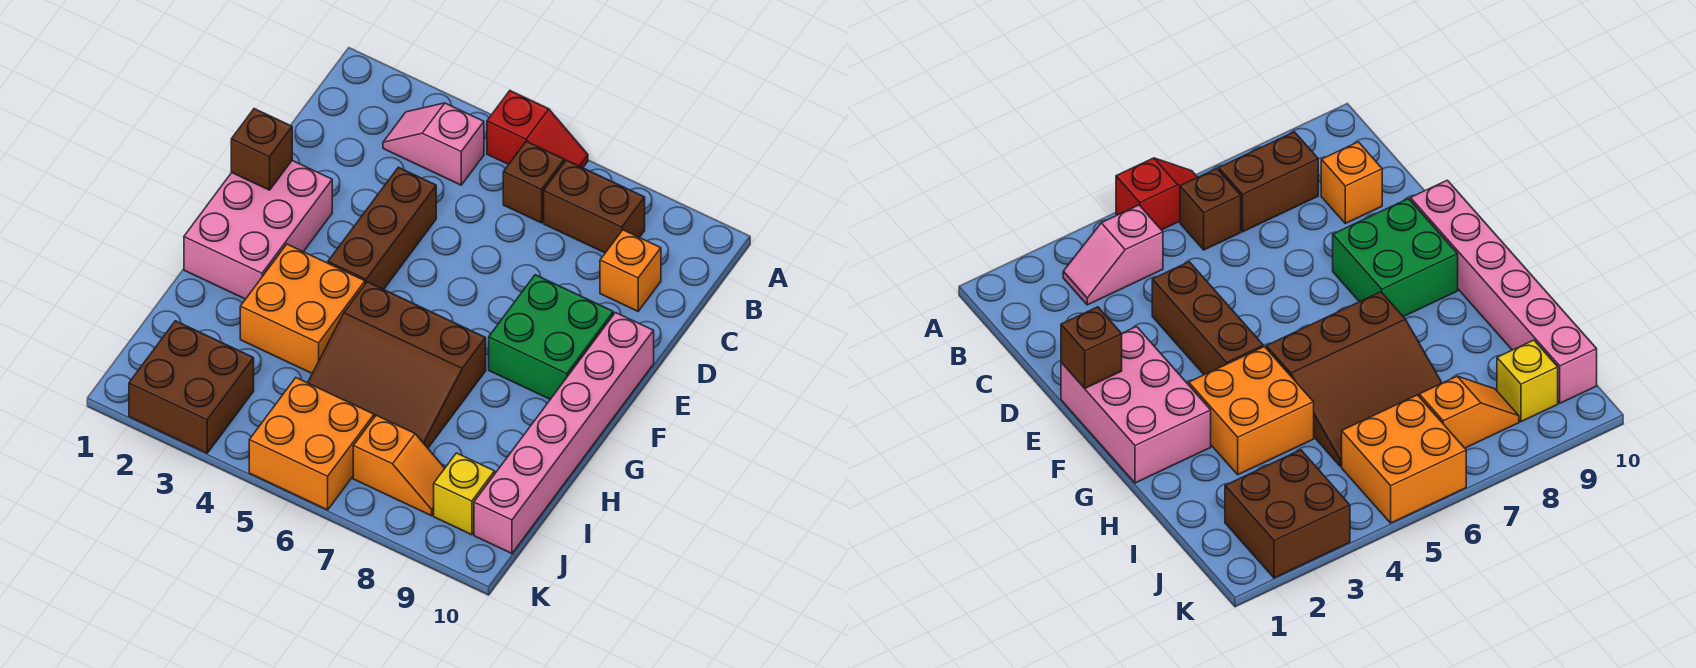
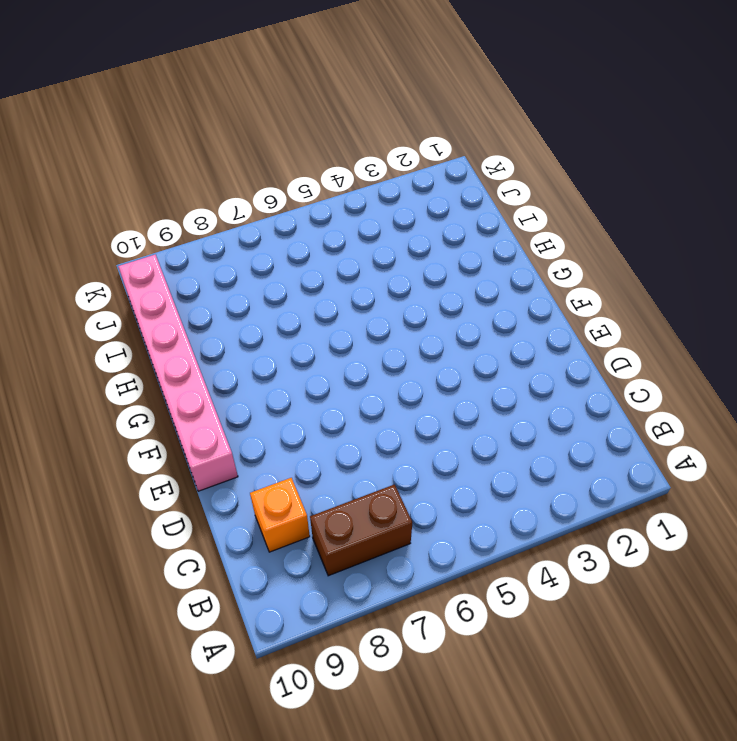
none -> red slope A5:A6 level 1 top 5
none -> pink slope B3:B4 level 1 top 4
none -> brown brick B6 level 1

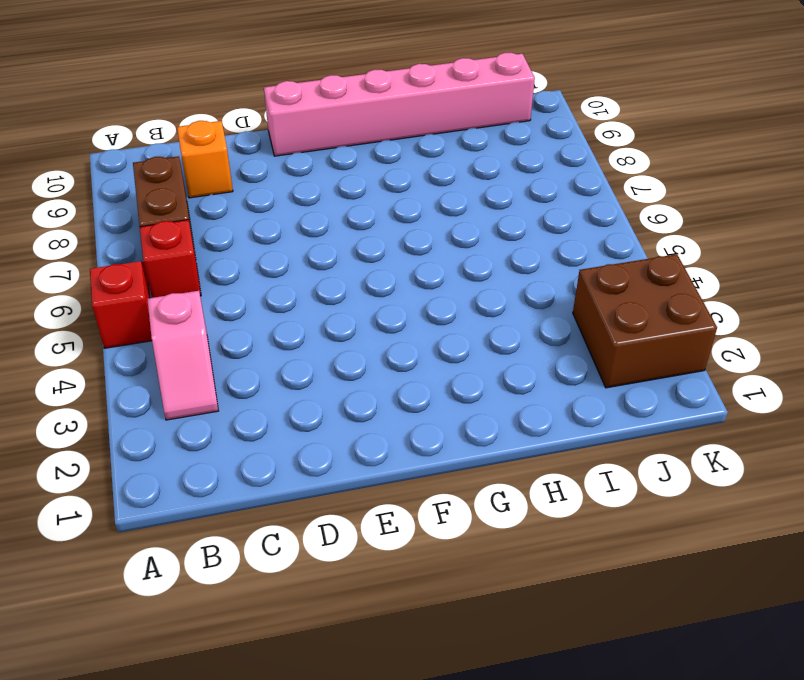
red brick B6 level 1 -> brown brick B6 level 1
none -> brown brick D4:F4 level 1
none -> pink brick E1:G2 level 1
none -> green brick E8:F9 level 1

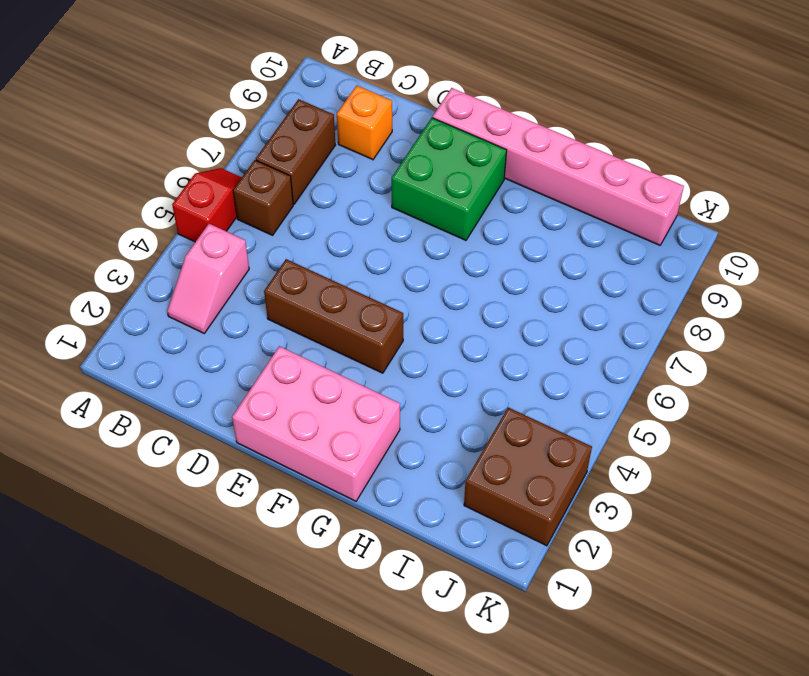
none -> orange brick G3:H4 level 1
none -> brown slope G5:I7 level 1 top G
none -> orange brick J5:K6 level 1

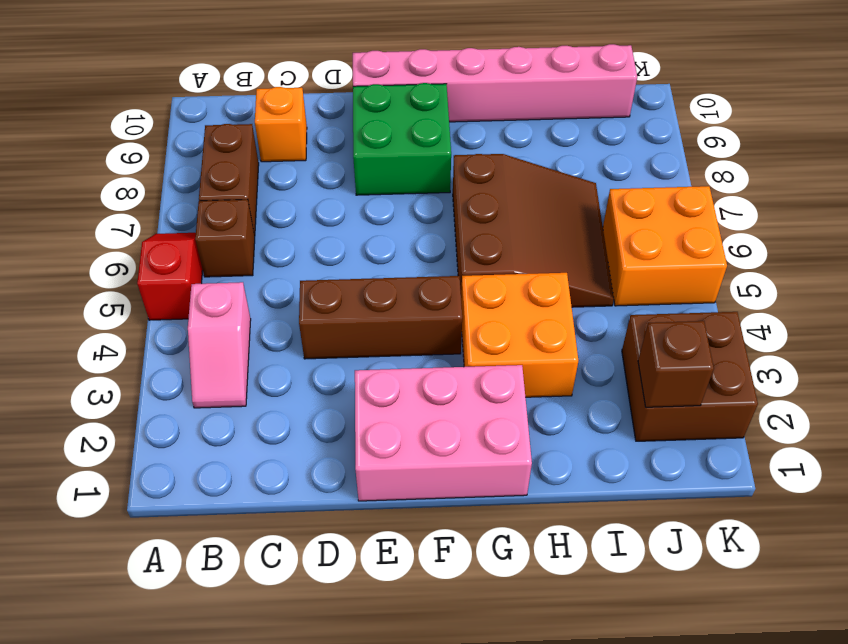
brown brick J2 level 2 -> brown brick E1 level 2
none -> orange slope J7:J8 level 1 top 7
none -> yellow brick J9 level 1

